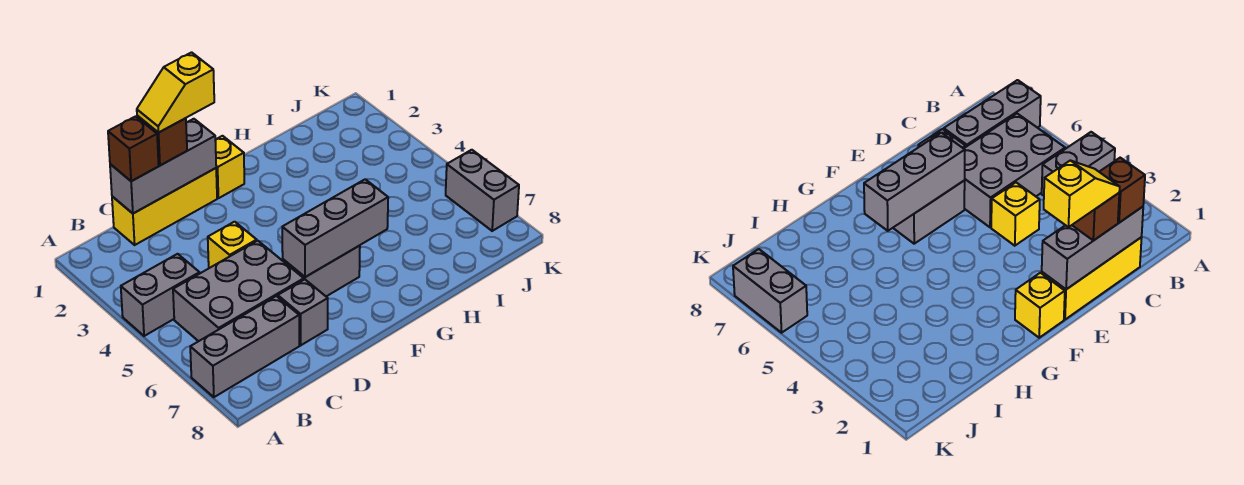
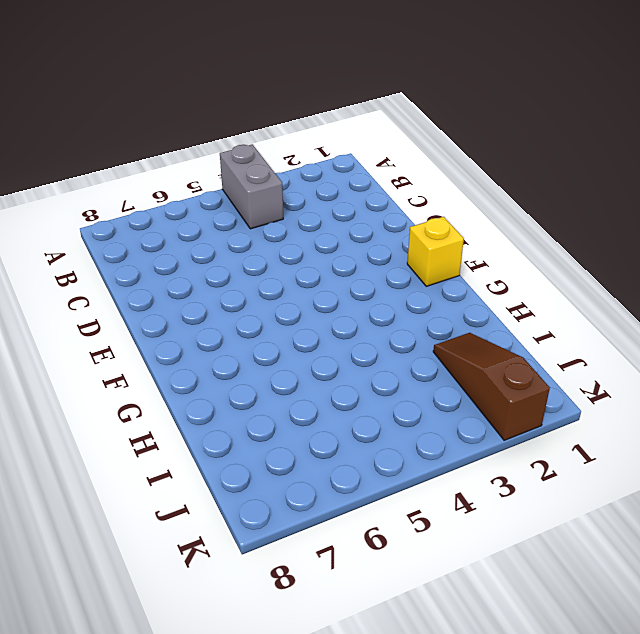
brown slope I2:K2 level 1 top K -> none
none -> grey brick A7:C7 level 1
none -> grey brick B5:D6 level 1
none -> yellow brick C1:E1 level 1

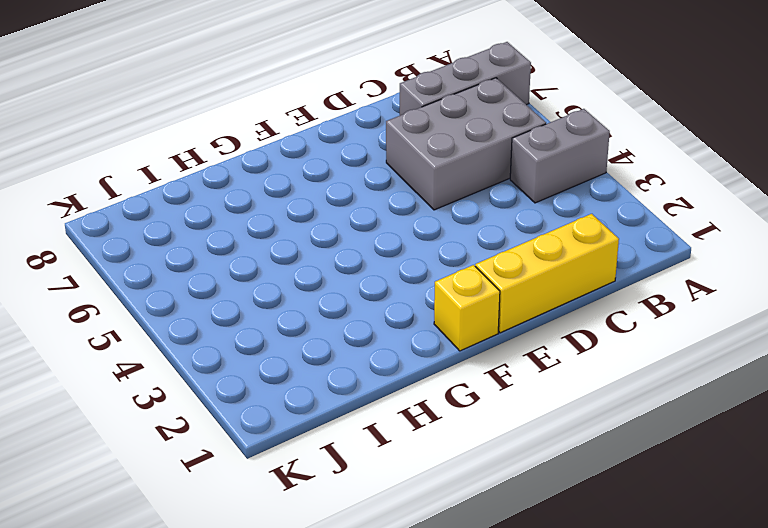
none -> yellow brick D4 level 1
none -> grey brick D7 level 1
none -> grey brick E6:F6 level 1

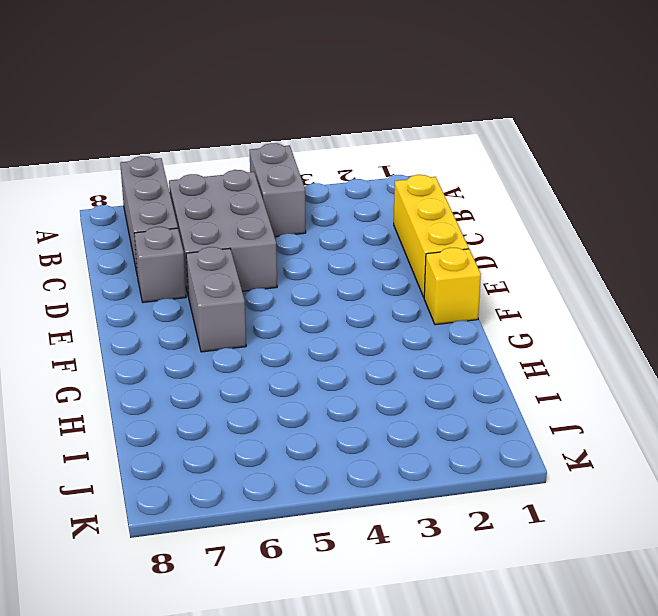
none -> yellow brick D4 level 1
none -> grey brick K6:K7 level 1
none -> grey brick C1:E1 level 2

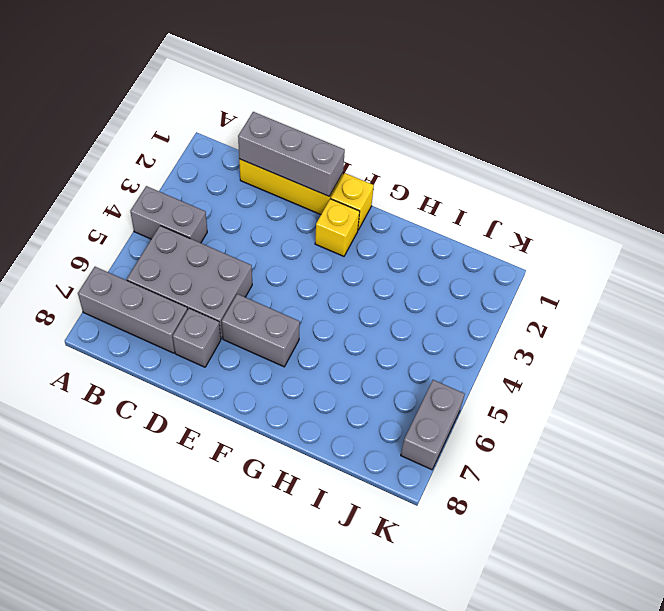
yellow brick F2 level 1 -> yellow brick D4 level 1
none -> grey brick E6:G6 level 2
none -> brown brick C1 level 3
none -> brown brick D1 level 3

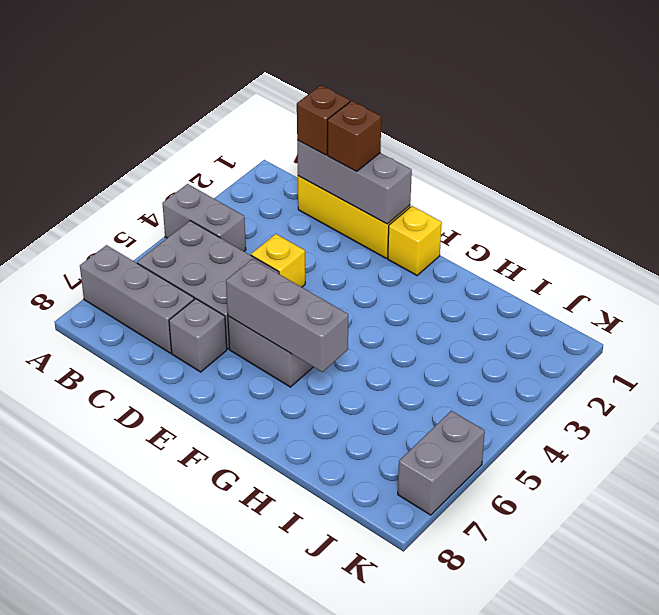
none -> yellow slope D1:E1 level 4 top E

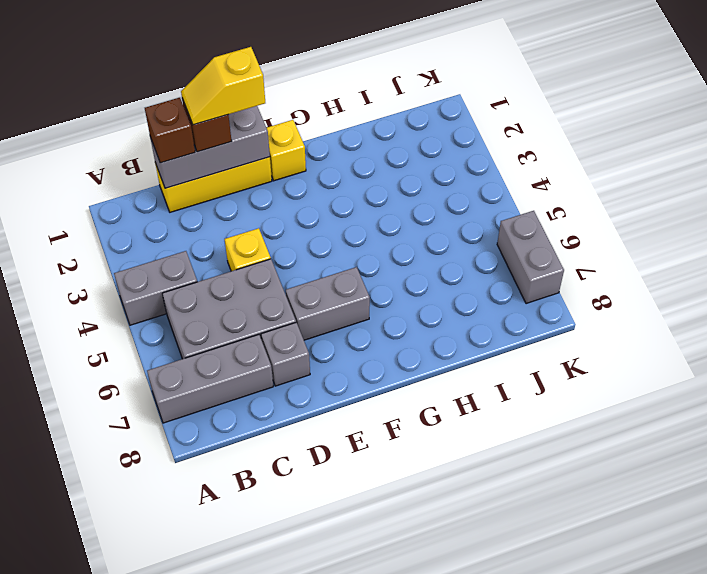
none -> grey brick E6:G6 level 2

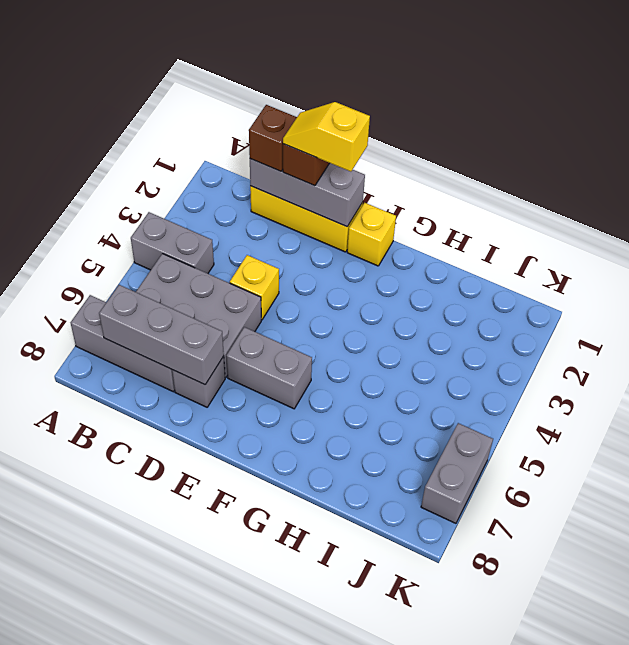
grey brick B7:D7 level 2 -> grey brick E6:G6 level 2

